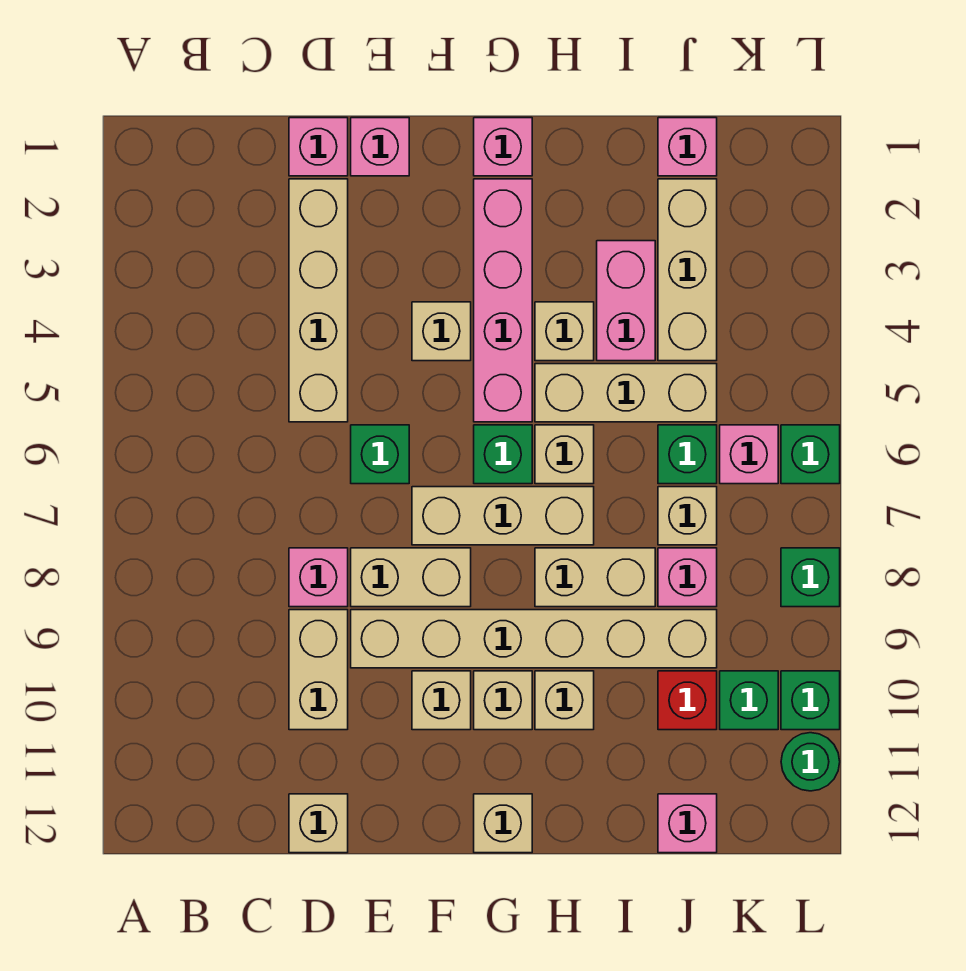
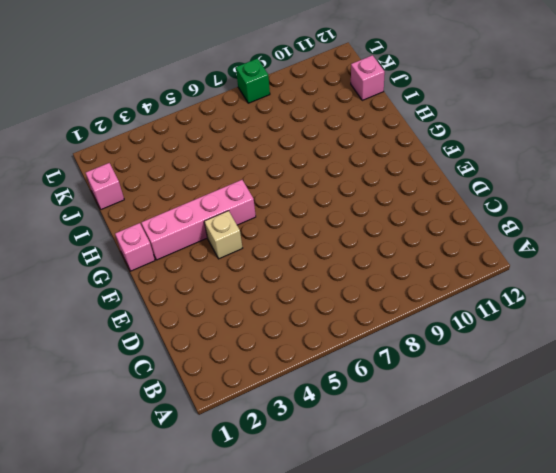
none -> pink brick D1 level 1
none -> tan brick D2:D5 level 1
none -> pink brick D8 level 1
none -> tan brick D9:D10 level 1

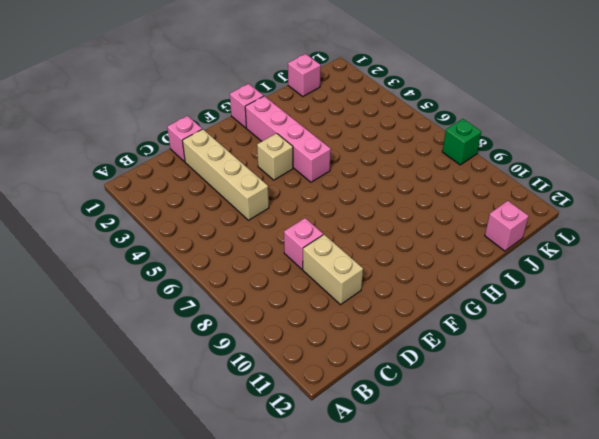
none -> tan brick D12 level 1
none -> pink brick E1 level 1
none -> green brick E6 level 1
none -> tan brick E8:F8 level 1

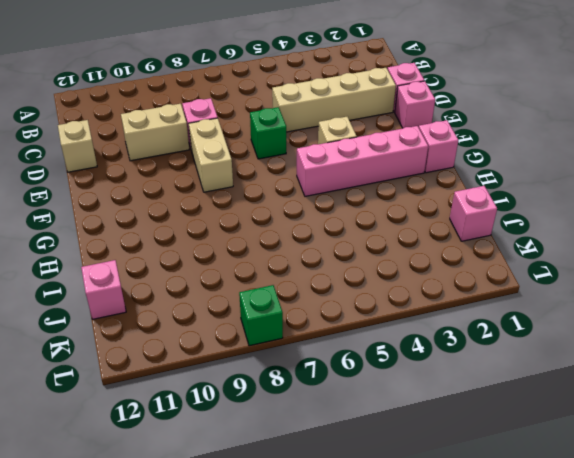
none -> tan brick E9:J9 level 1
none -> tan brick F7:H7 level 1
none -> tan brick F10 level 1
none -> green brick G6 level 1

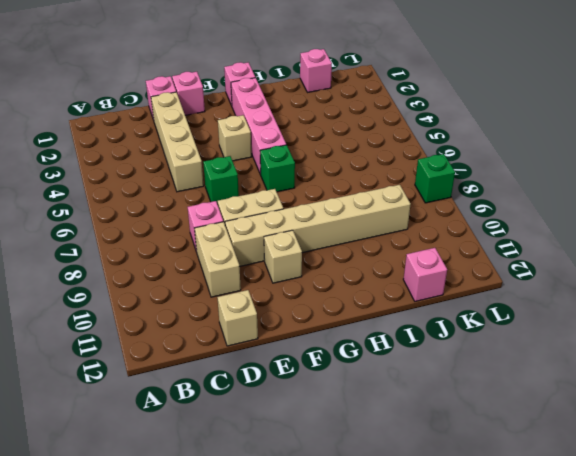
none -> tan brick F7:H7 level 1
none -> tan brick G10 level 1
none -> tan brick G12 level 1
none -> tan brick H4 level 1

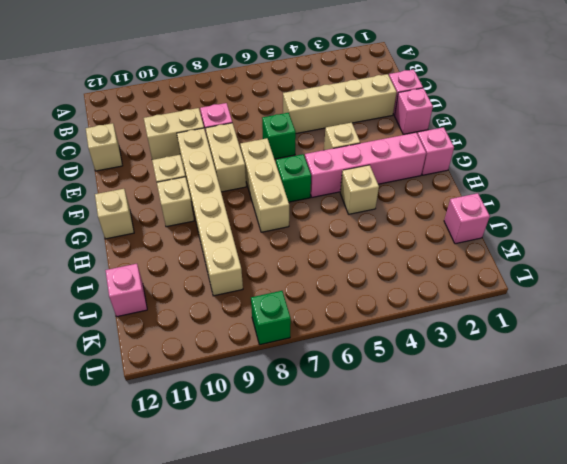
none -> tan brick H5:J5 level 1
none -> tan brick H6 level 1
none -> tan brick H8:I8 level 1
none -> tan brick H10 level 1

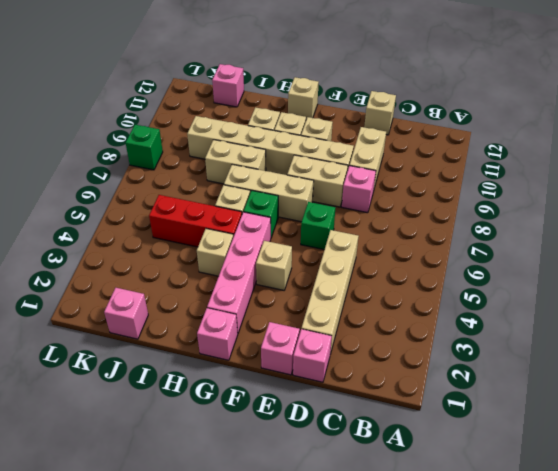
red brick H5:J5 level 1 -> tan brick H5:J5 level 1
none -> pink brick I3:I4 level 1
none -> tan brick J2:J4 level 1
none -> green brick J6 level 1
none -> tan brick J7 level 1

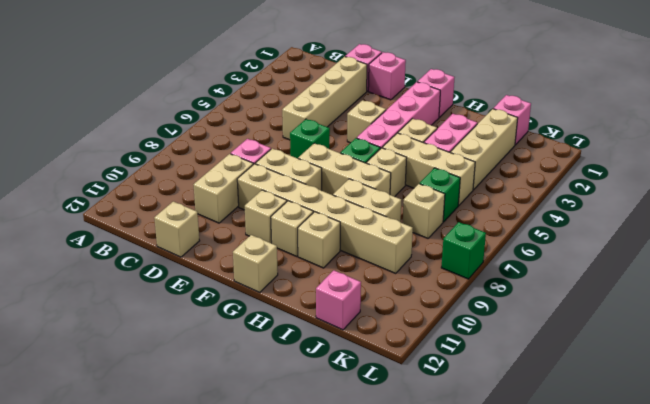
none -> pink brick J8 level 1
none -> red brick J10 level 1
none -> pink brick K6 level 1
none -> green brick K10 level 1

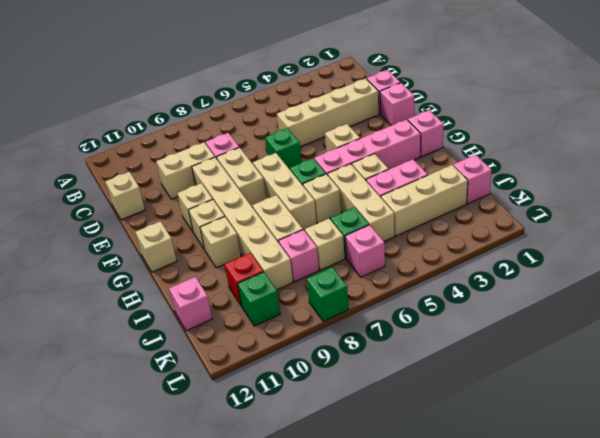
none -> green brick L6 level 1
none -> green brick L10 level 1
none -> green round brick L11 level 1

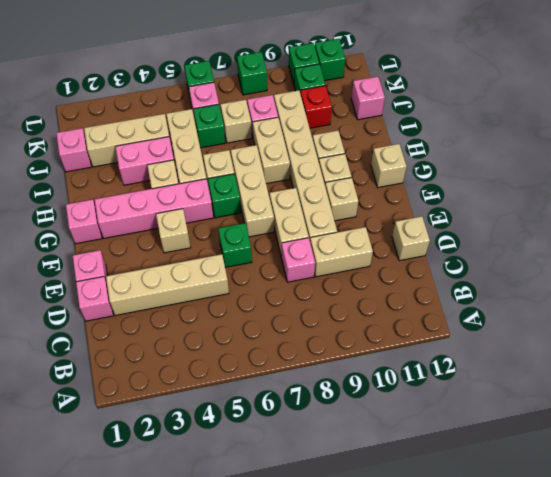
green brick L11 level 1 -> green round brick L11 level 1

